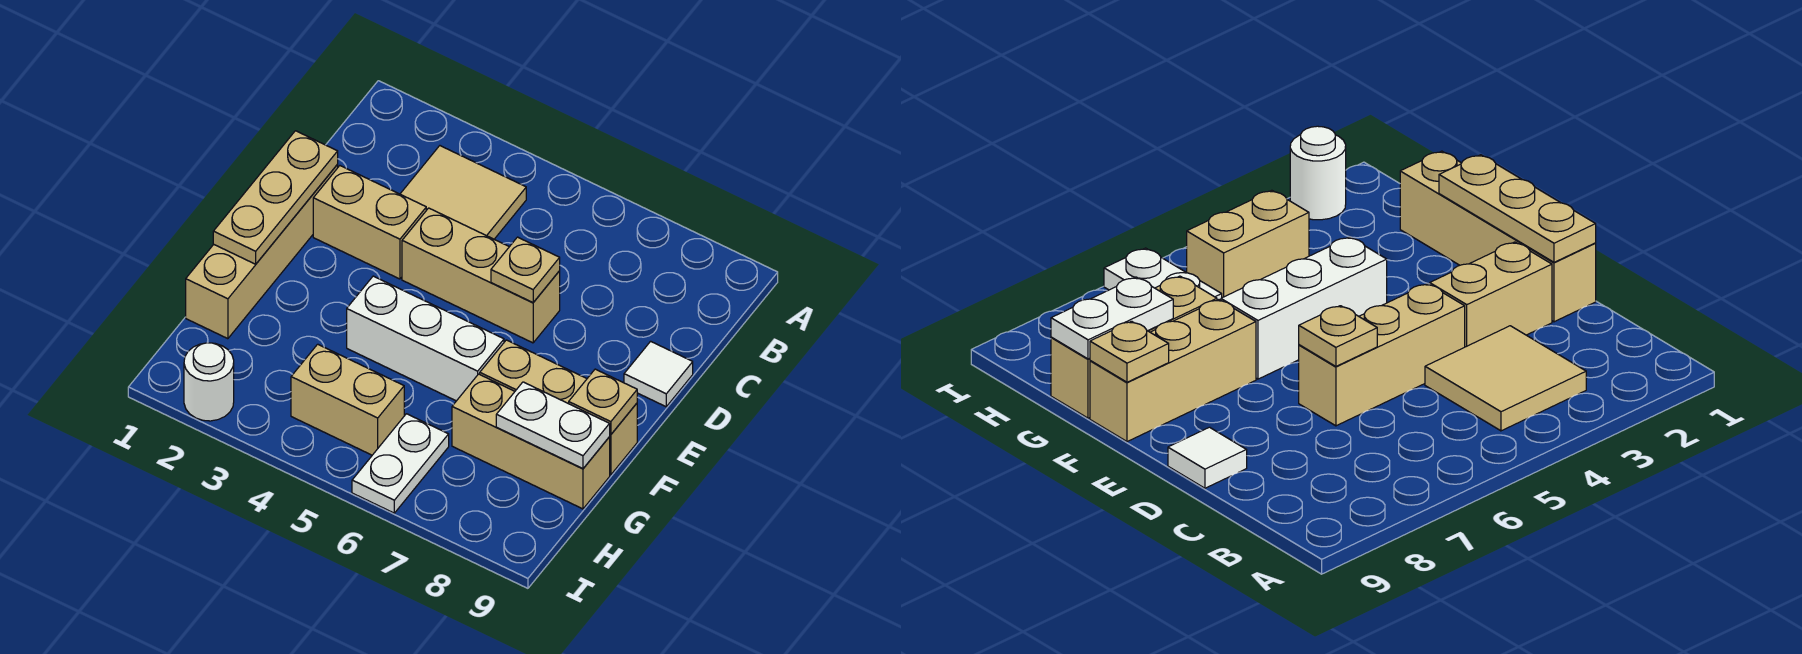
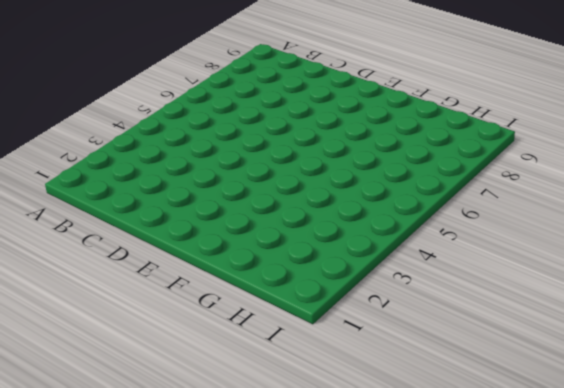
none -> tan tile B3:C4 level 1
none -> tan brick D1:G1 level 1
none -> tan brick D2:D3 level 1

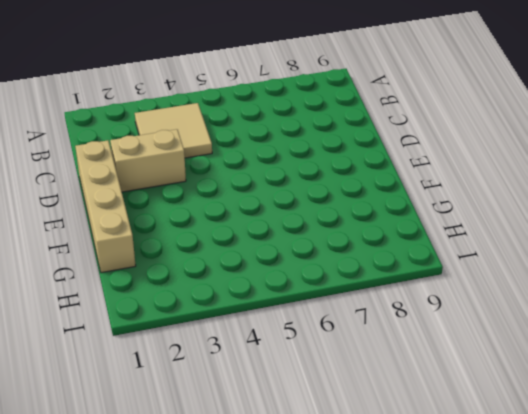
none -> tan brick D4:D6 level 1
none -> white tile D9 level 1
none -> white brick F4:F6 level 1

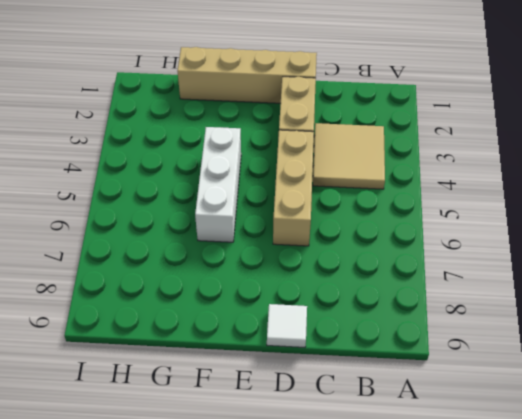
none -> tan brick F7:F9 level 1
none -> tan brick G7:G9 level 1
none -> tan brick H4:H5 level 1

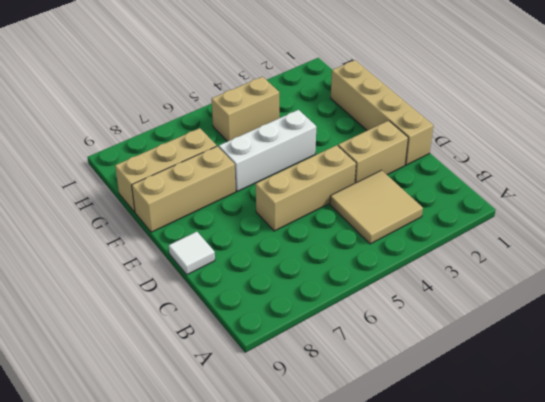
none -> white plate H6:I6 level 1
none -> white round brick I2 level 1
none -> tan plate D1:F1 level 2

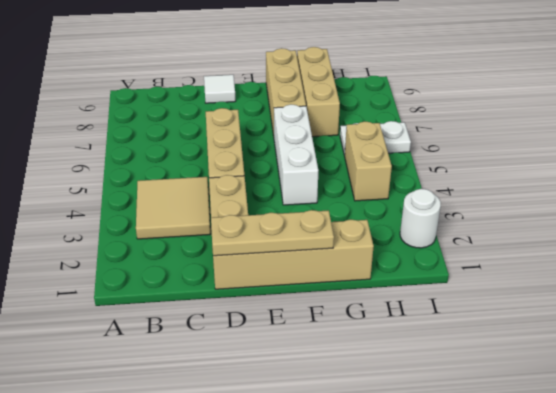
none -> tan plate D6 level 2
none -> tan plate F9 level 2
none -> white plate G8:G9 level 2

